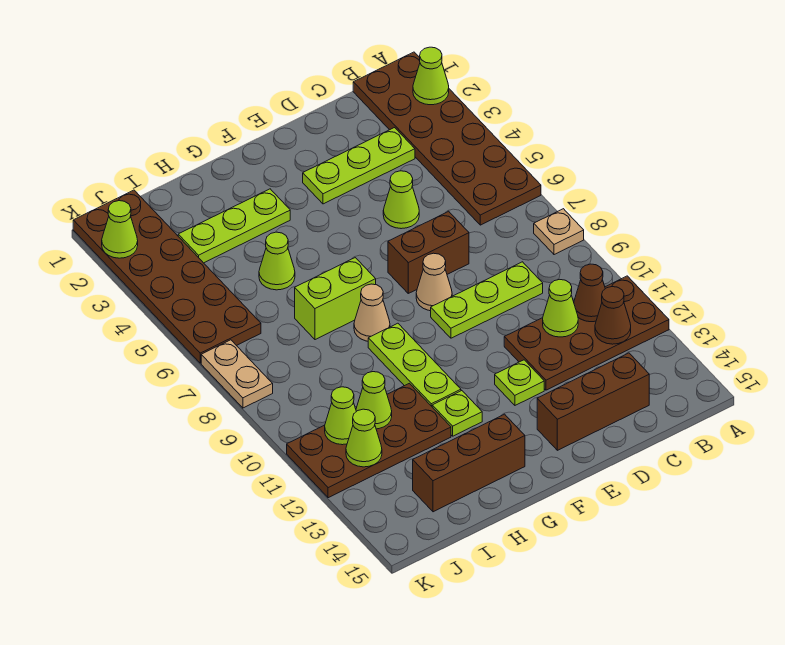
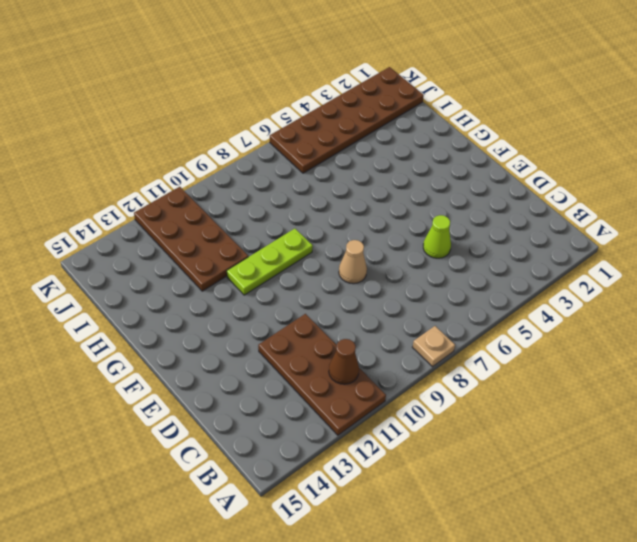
none -> brown plate A1:B6 level 1
none -> lime plate C3:E3 level 1
none -> lime plate C9:E9 level 1

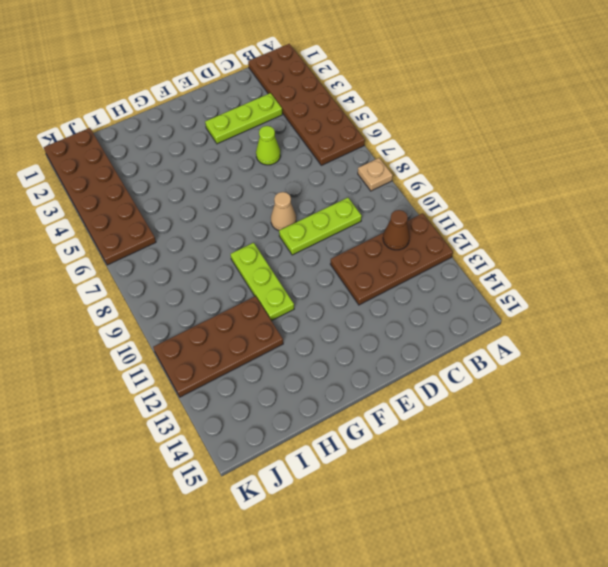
none -> brown brick C14:E14 level 1
none -> brown brick D7:E7 level 1
none -> lime plate E12 level 1

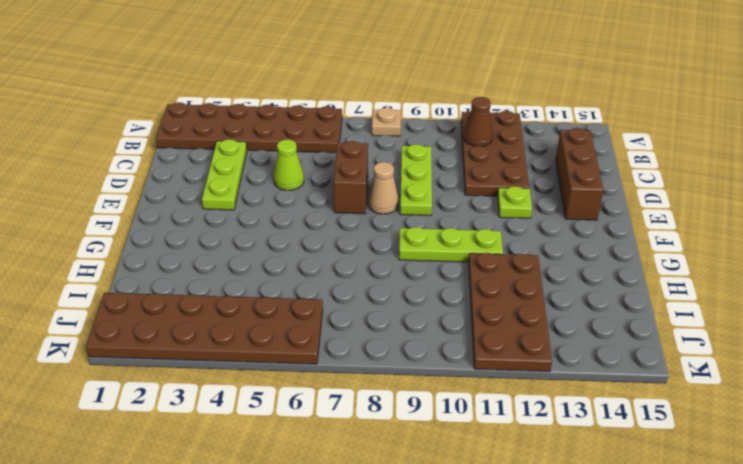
none -> lime plate G3:I3 level 1
none -> lime brick G7:H7 level 1
none -> tan cone G8 level 1

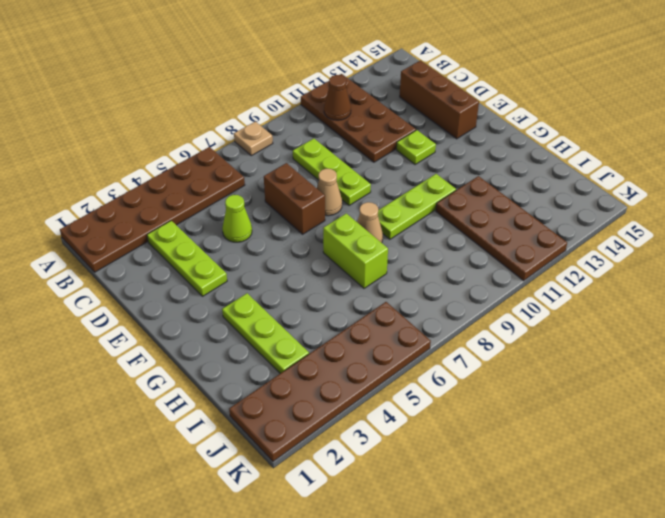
none -> lime plate G12 level 1
none -> brown brick G14:I14 level 1
none -> lime cone H5 level 1

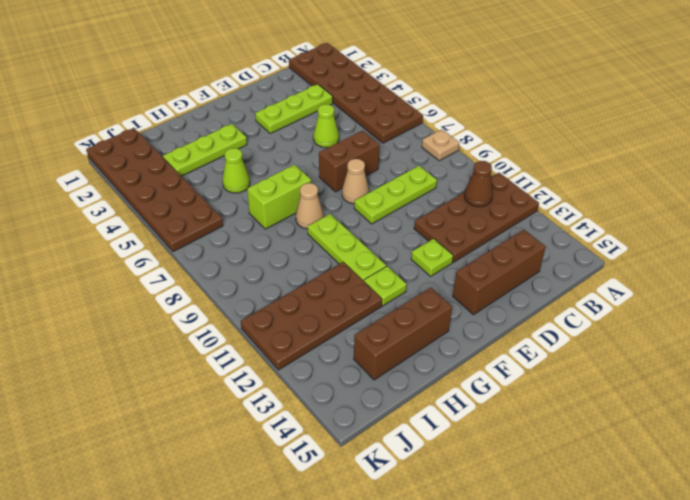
none -> tan plate K7:K8 level 1
none -> lime cone A2 level 2
none -> brown cone B12 level 2

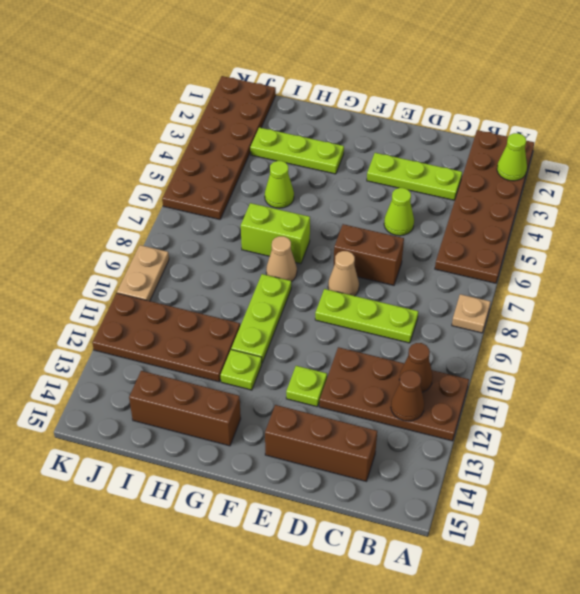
tan plate K9:K10 level 1 -> tan plate K7:K8 level 1
none -> lime cone C11 level 2
none -> lime cone I11 level 2
none -> lime cone J11 level 2

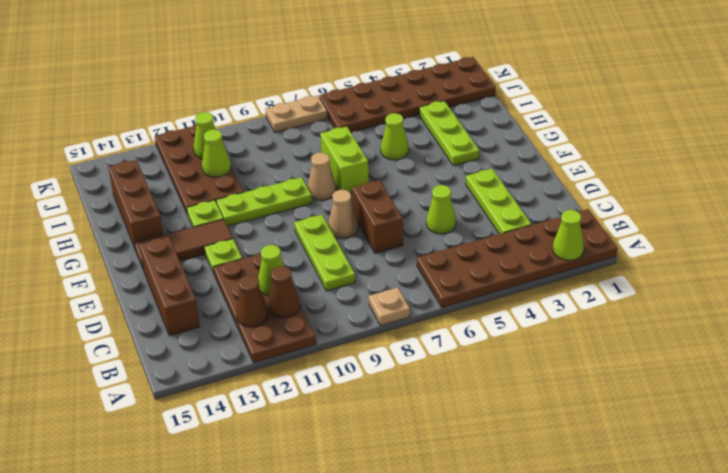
brown tile F12:F14 level 1 -> none
none -> lime cone J12 level 2
none -> lime cone K2 level 2

